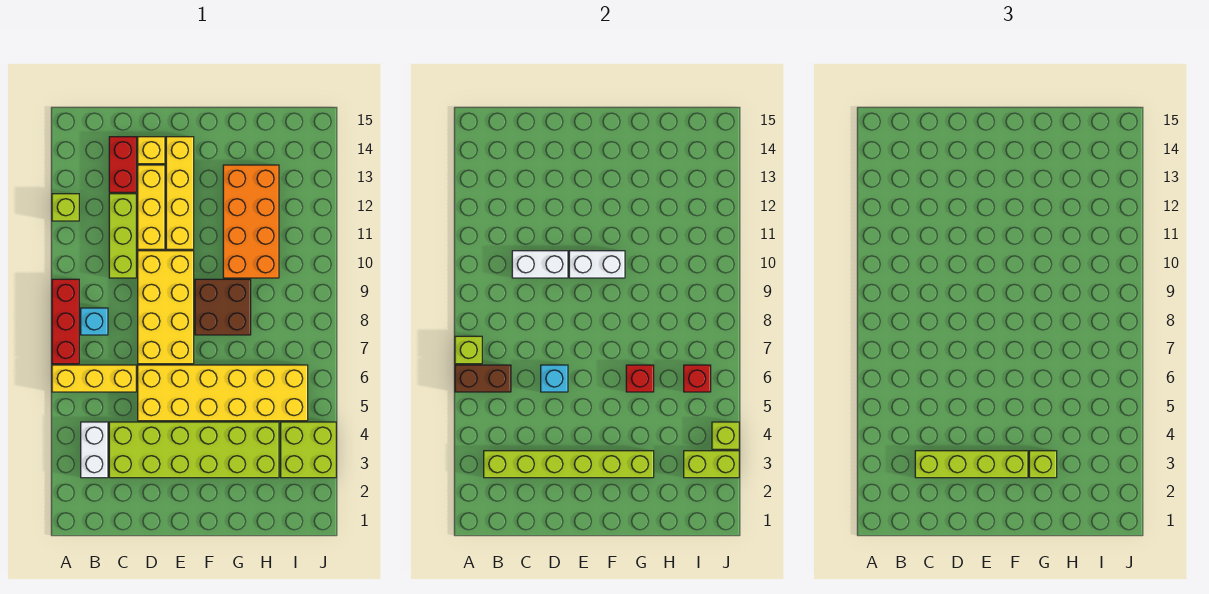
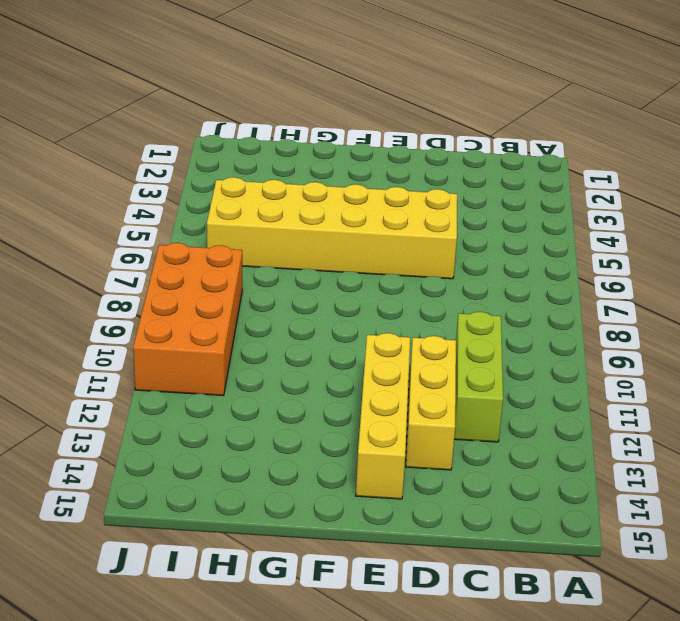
orange brick I8:J11 level 1 -> orange brick G10:H13 level 1
none -> yellow brick A6:C6 level 1
none -> red brick A7:A9 level 1
none -> lime brick A12 level 1

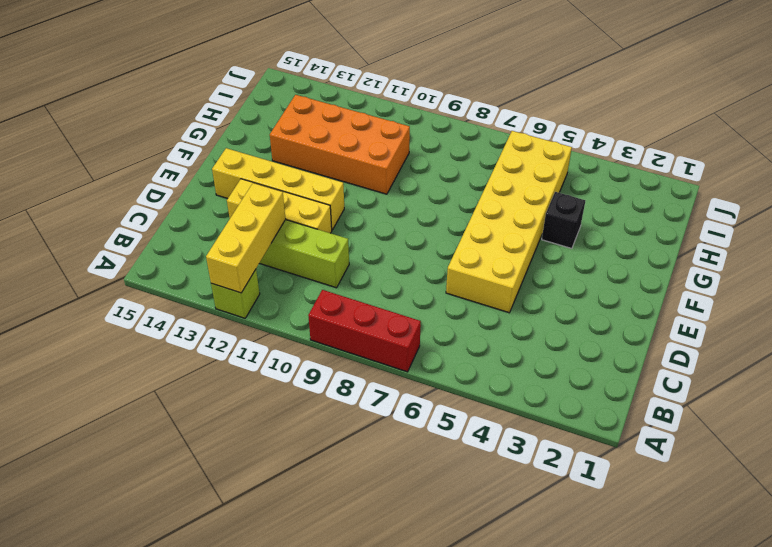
yellow brick A12:C12 level 2 -> yellow brick A6:C6 level 1
black brick G4 level 1 -> lime brick C3:H4 level 1
none -> white brick B3:B4 level 1
none -> cyan brick B8 level 1
none -> red brick C13:C14 level 1

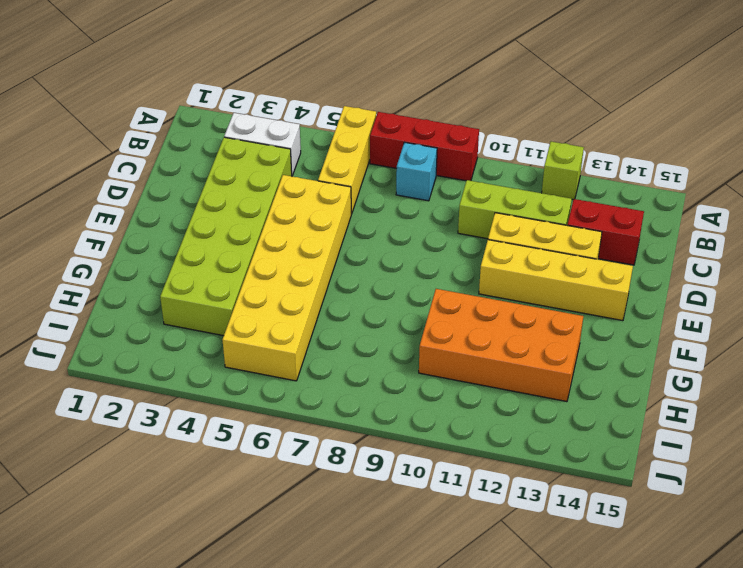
none -> yellow brick D7:E10 level 1
none -> yellow brick D14 level 1
none -> brown brick F8:G9 level 1

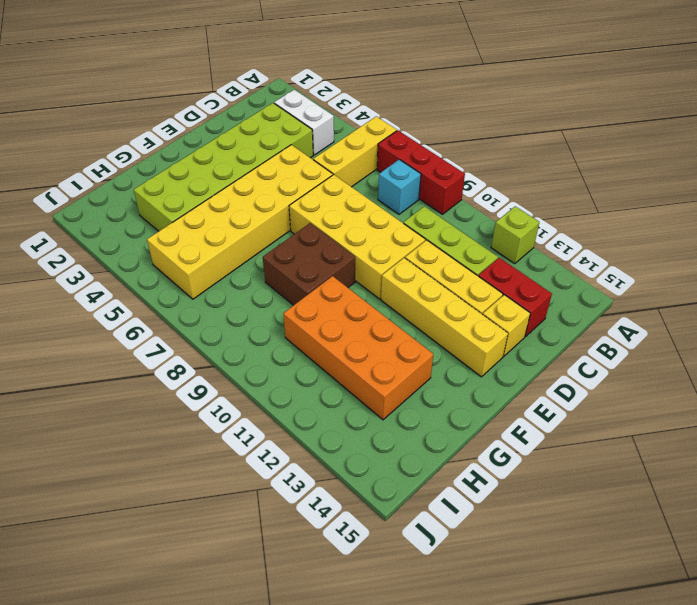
none -> lime brick I3:J4 level 1
none -> brown brick A6:B6 level 2
none -> lime brick A7 level 2

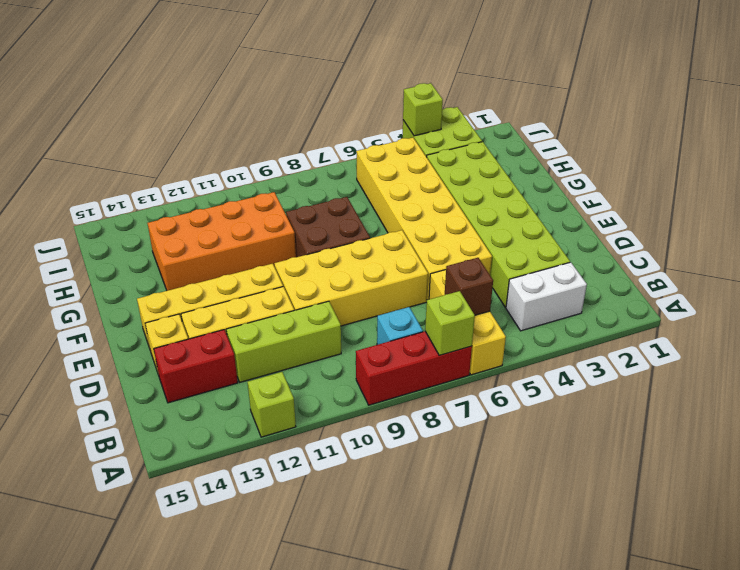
brown brick B6 level 2 -> brown brick A6:B6 level 2
none -> lime brick B3:G3 level 2
none -> white brick C10:D10 level 2
none -> cyan brick D6 level 2

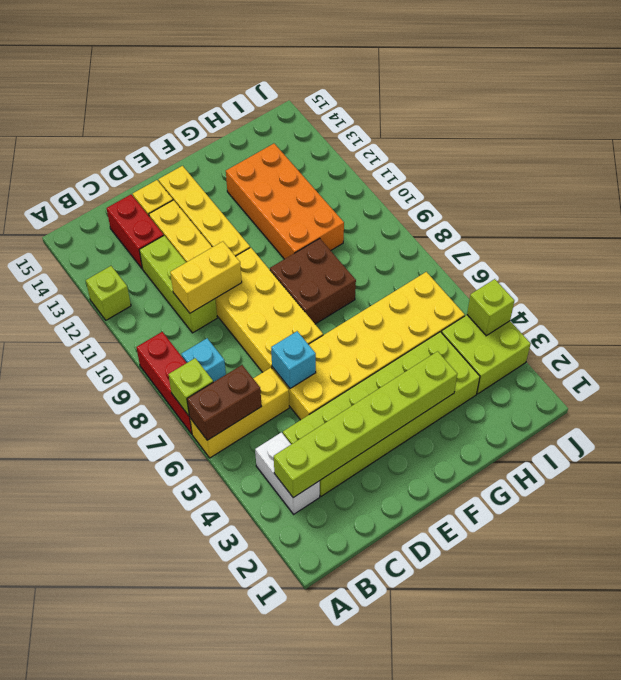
yellow brick C10:D10 level 2 -> white brick C10:D10 level 2
none -> white brick E10:F10 level 2
none -> red brick G6 level 2
none -> lime brick I3:J3 level 2

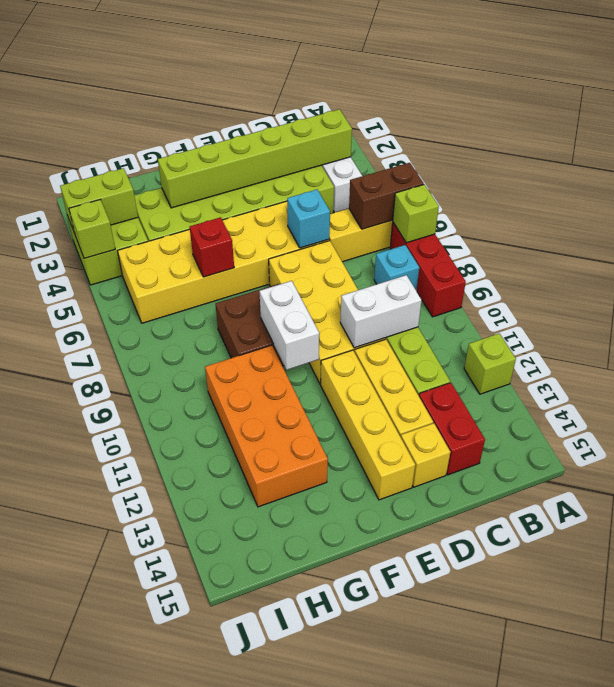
white brick F9:F10 level 2 -> white brick E10:F10 level 2
none -> red brick I6 level 2
none -> lime brick C3:F3 level 3
none -> lime brick G3 level 3

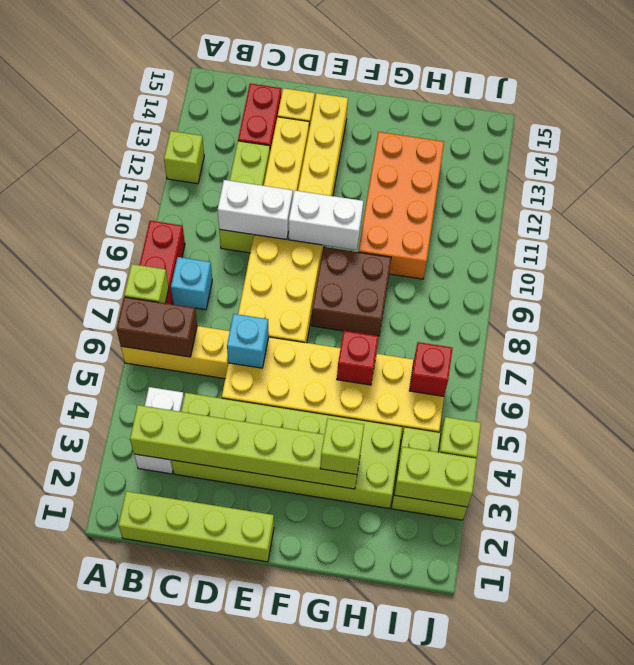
lime brick B1:E1 level 1 -> lime brick C3:F3 level 3

